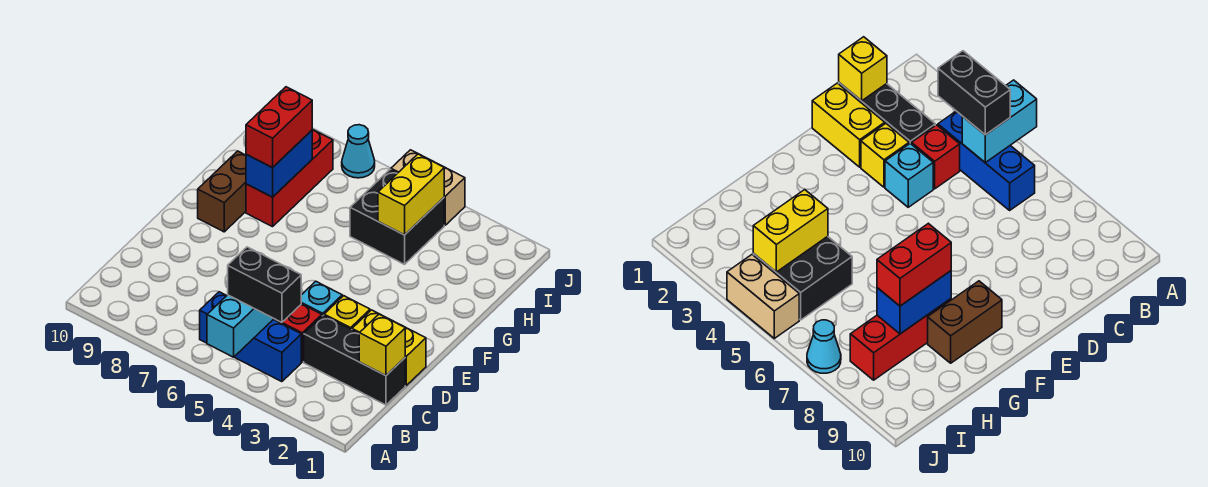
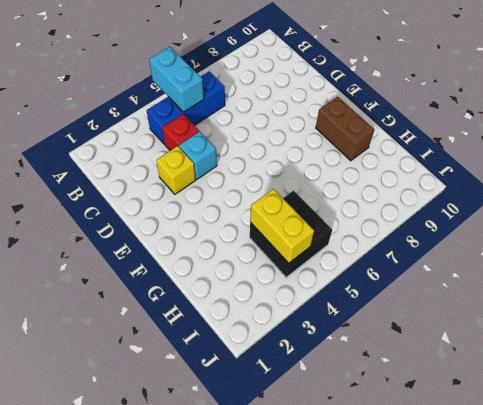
none -> black brick C1:C3 level 1
none -> yellow brick D1:D2 level 1
none -> red brick G8:I8 level 1

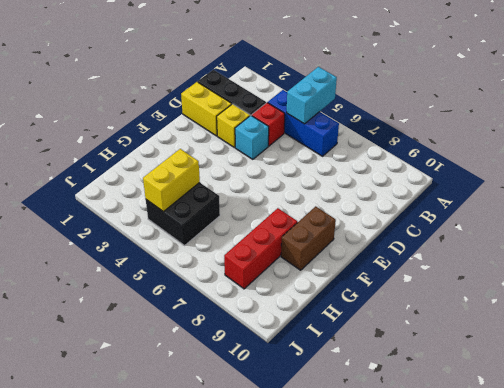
none -> tan brick J4:J5 level 1
none -> cyan cone J7 level 1
none -> yellow brick C1 level 2

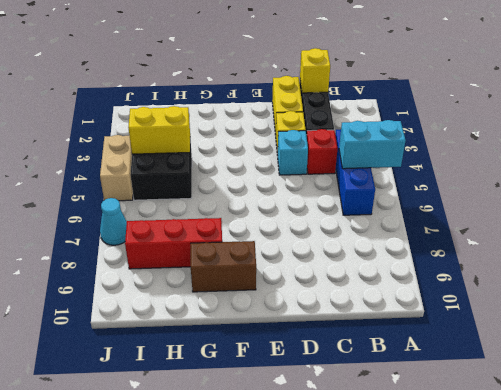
none -> blue brick G8:H8 level 2
none -> black brick B4:B5 level 3
none -> red brick G8:H8 level 3

